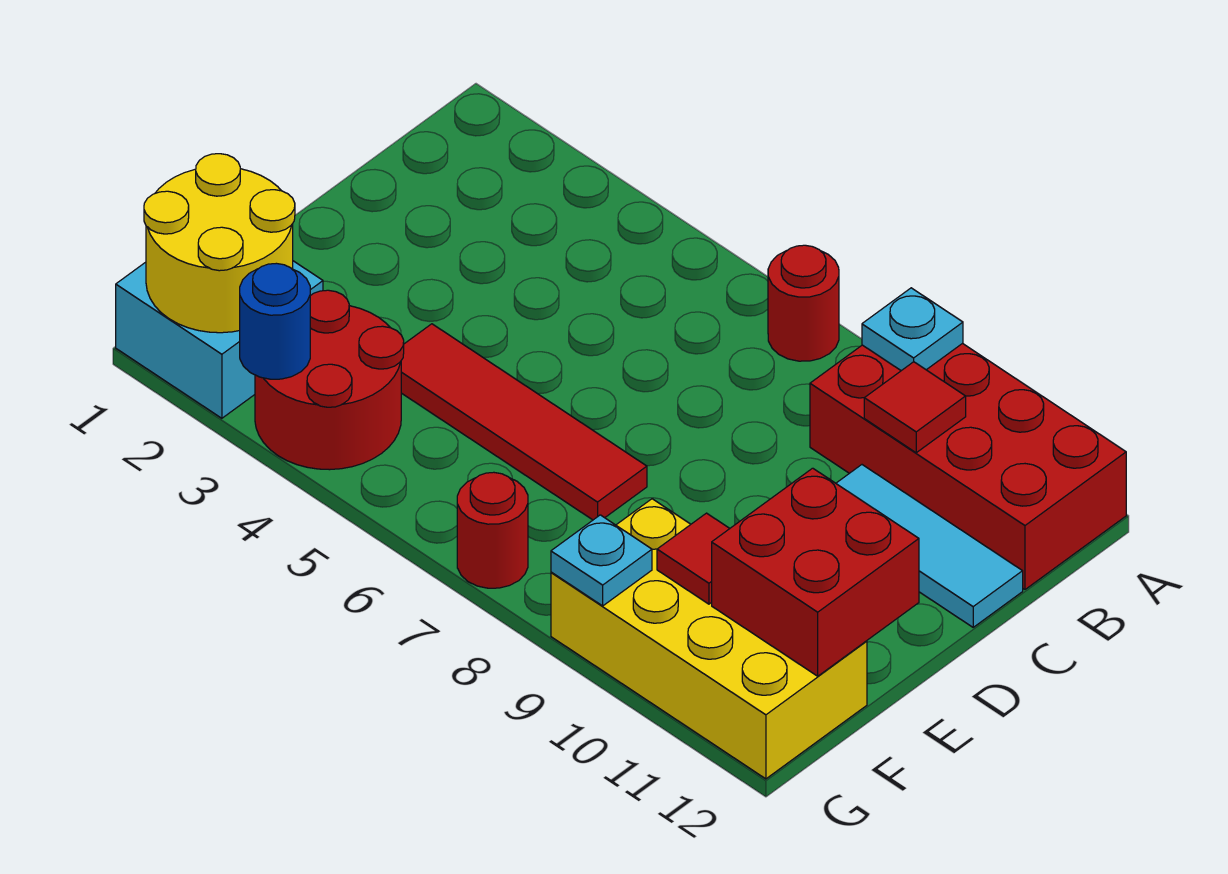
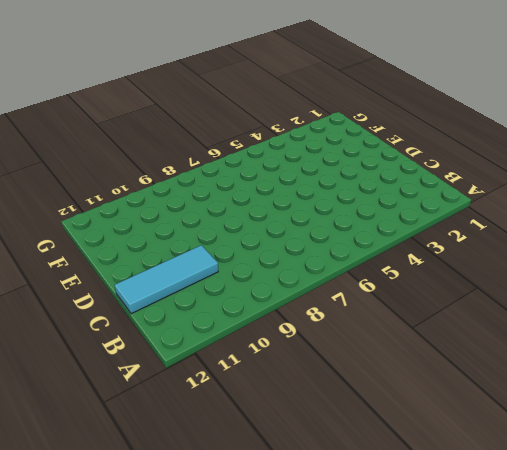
none -> red round brick A7 level 1
none -> red brick A9:B12 level 1
none -> red tile E4:E7 level 1

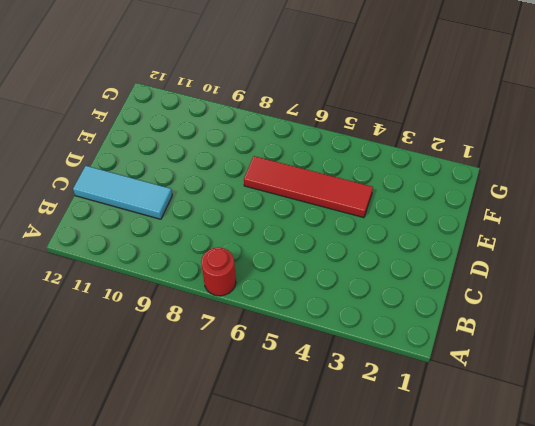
none -> red brick A9:B12 level 1
none -> cyan brick F1:G2 level 1
none -> red round brick F3:G4 level 1

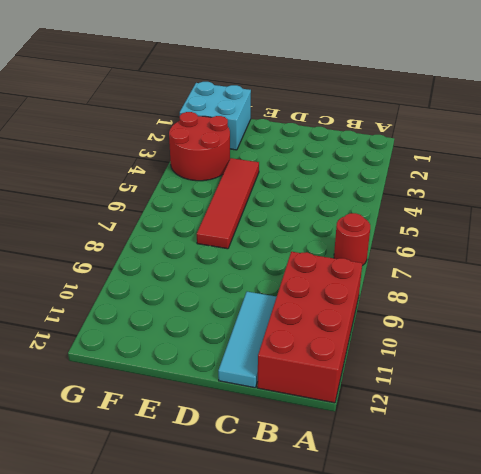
none -> yellow brick F9:G12 level 1
none -> red round brick G7 level 1
none -> cyan plate A9 level 2

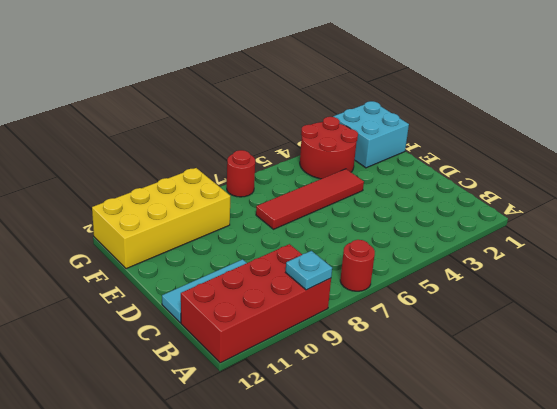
none -> red tile B10 level 2
none -> red brick E11:F12 level 2
none -> yellow round brick F1:G2 level 2

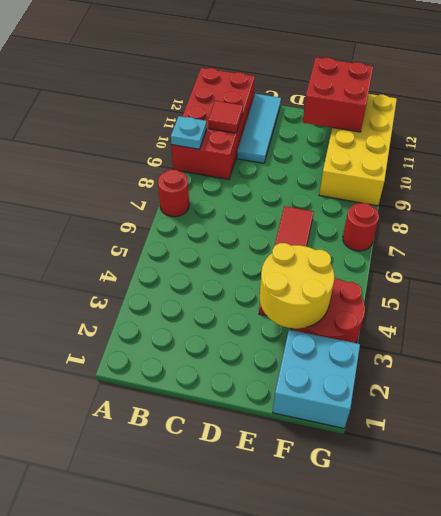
yellow round brick E3:F4 level 2 -> yellow round brick F1:G2 level 2
none -> red tile F10 level 2
none -> blue round brick G3 level 2
none -> cyan plate G9 level 2

